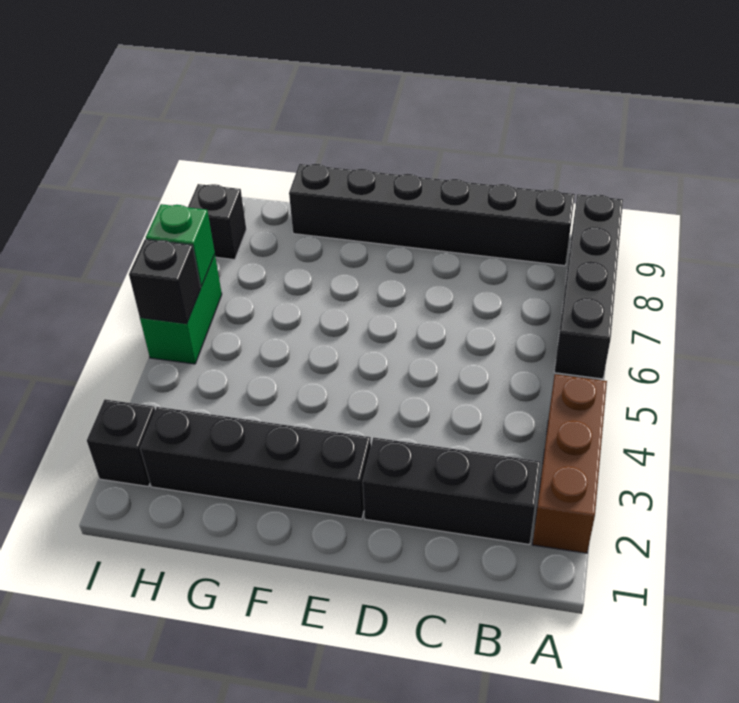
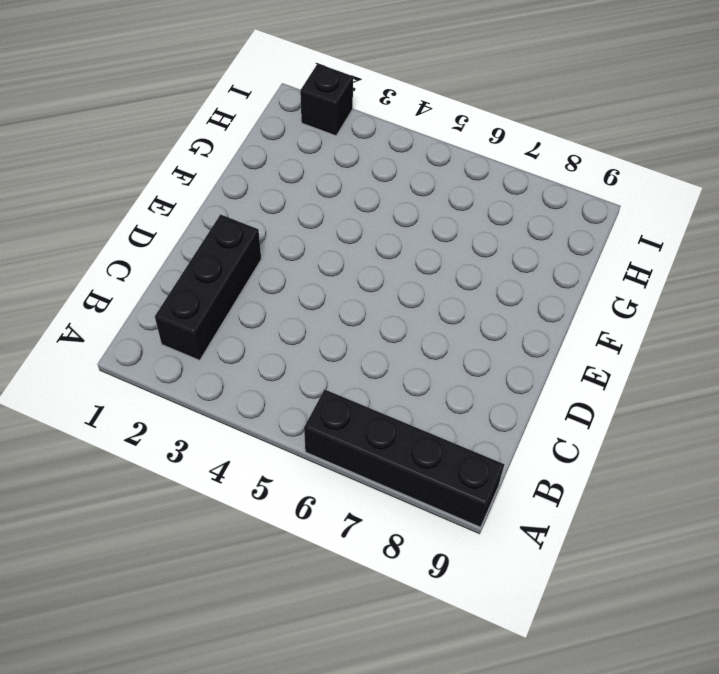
none -> brown brick A2:A4 level 1
none -> black brick B9:G9 level 1

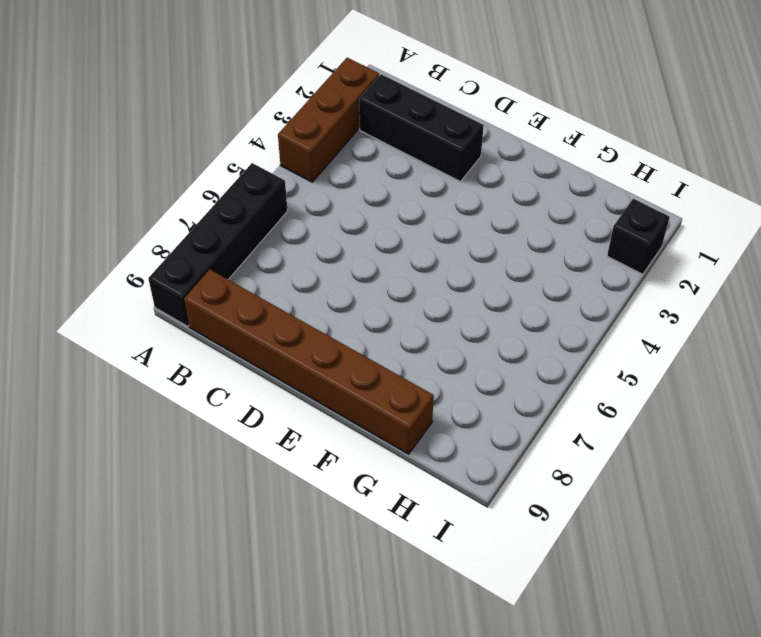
brown brick B9:G9 level 1 -> black brick B9:G9 level 1
none -> black brick E2:H2 level 1
none -> green brick I5:I6 level 1

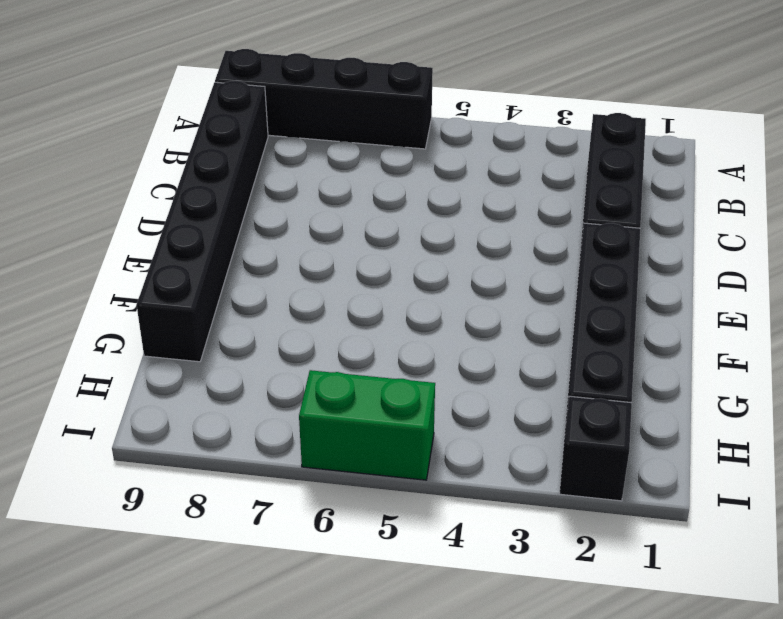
none -> brown brick A2:A4 level 1
none -> black brick I8 level 1

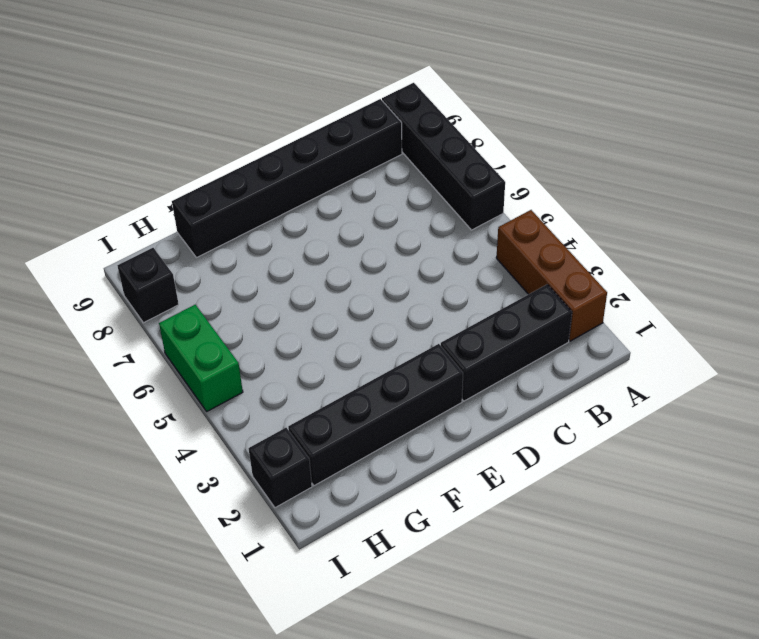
none -> black brick I5 level 2
none -> green brick I6 level 2

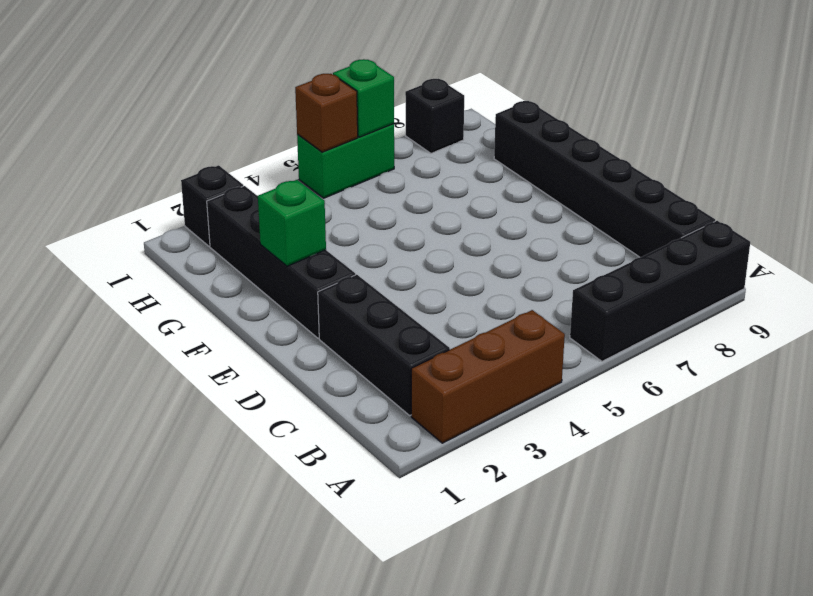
green brick F2 level 2 -> none
brown brick I5 level 2 -> black brick I5 level 2

